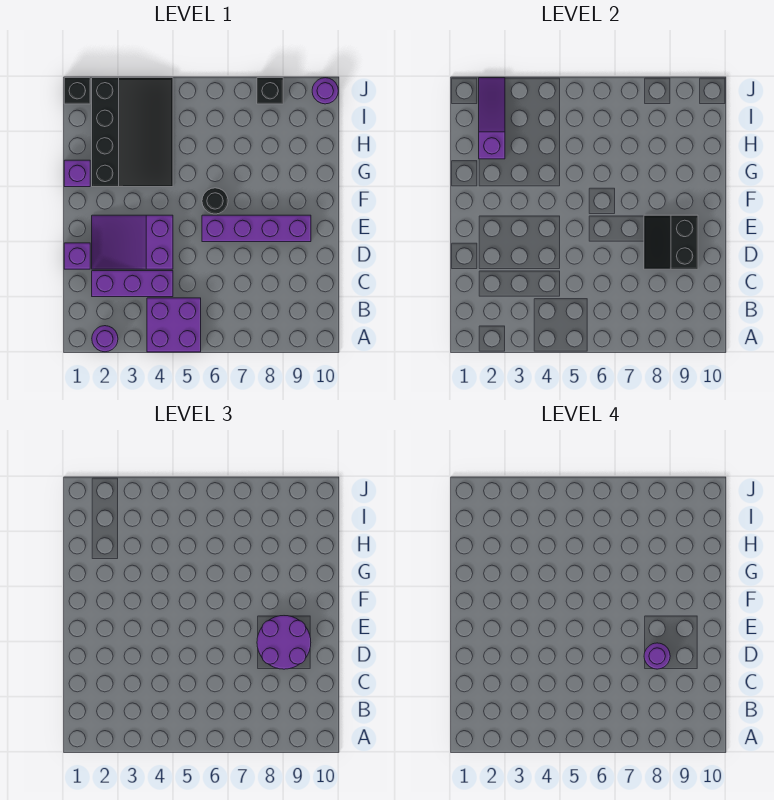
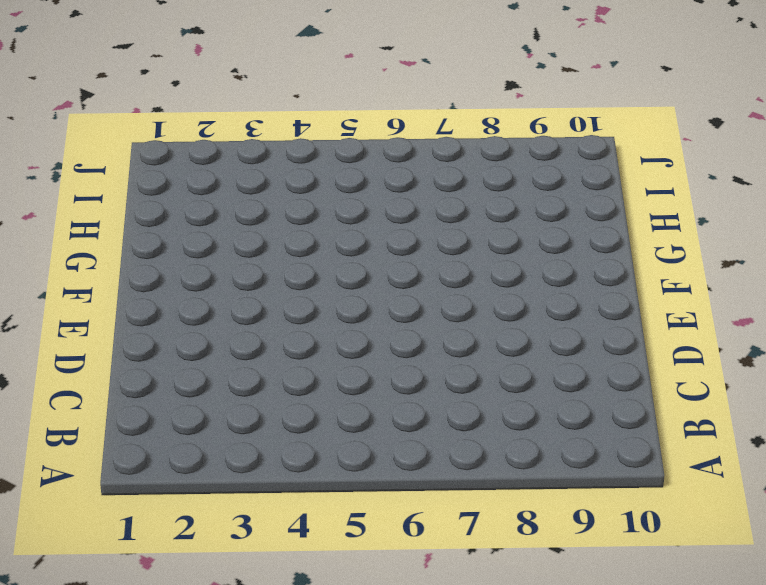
none -> purple round brick A2 level 1
none -> purple brick A4:B5 level 1
none -> purple brick C2:C4 level 1

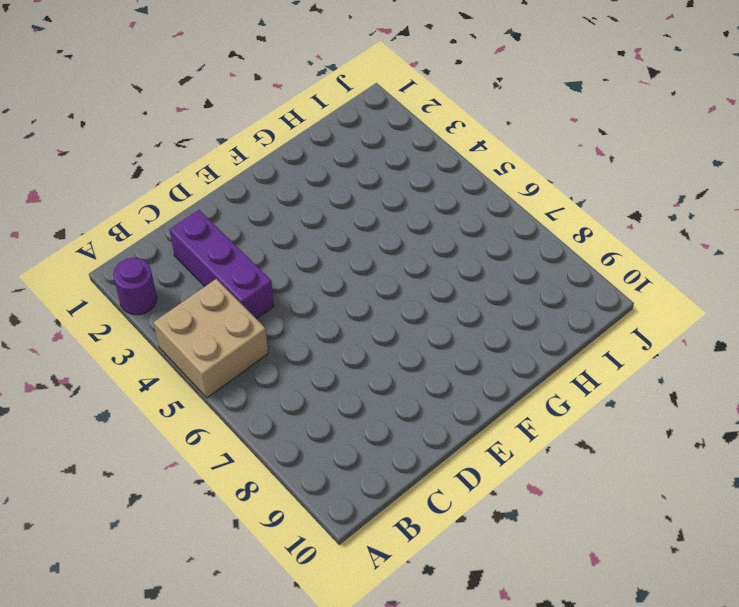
tan brick A4:B5 level 1 -> purple brick A4:B5 level 1
none -> purple brick D1 level 1
none -> purple slope D2:E4 level 1 top 4
none -> purple brick E6:E9 level 1

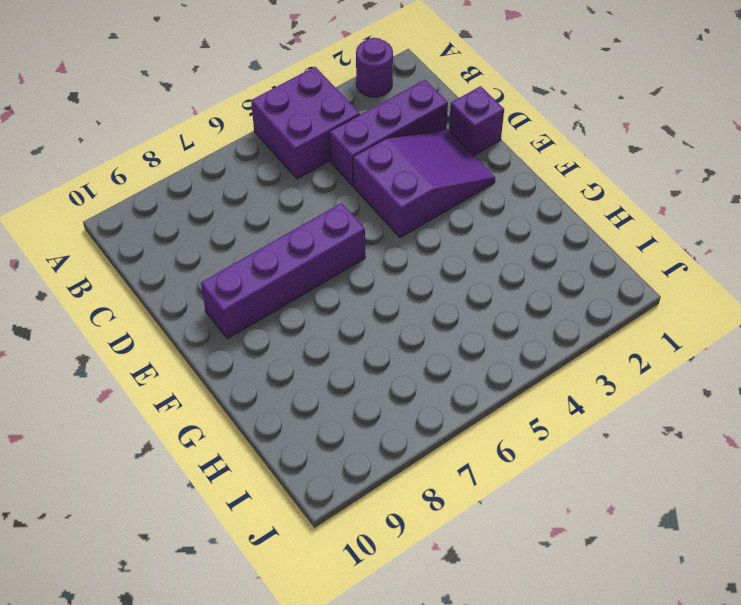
none -> black round brick F6 level 1
none -> purple brick G1 level 1
none -> black slope G2:J4 level 1 top 2

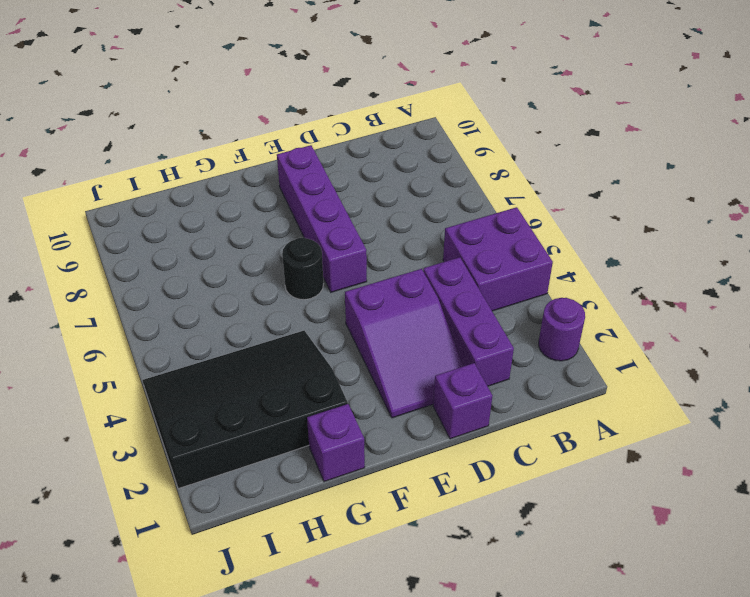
none -> black brick J1 level 1
none -> black brick J8 level 1
none -> purple round brick J10 level 1

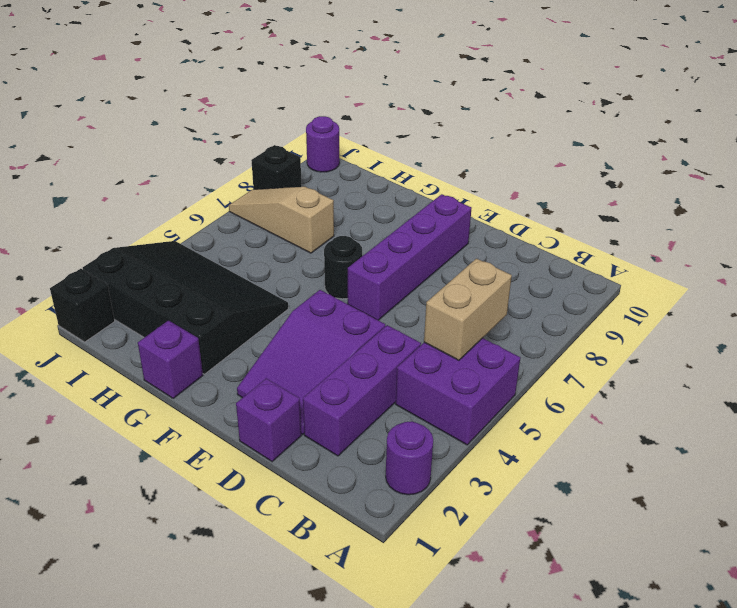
tan brick B5:B6 level 2 -> none
tan slope H7:J7 level 1 top H -> none
none -> black slope D8:E9 level 2 top 9
none -> purple slope H2:J2 level 2 top H
none -> purple round brick D8:E9 level 3

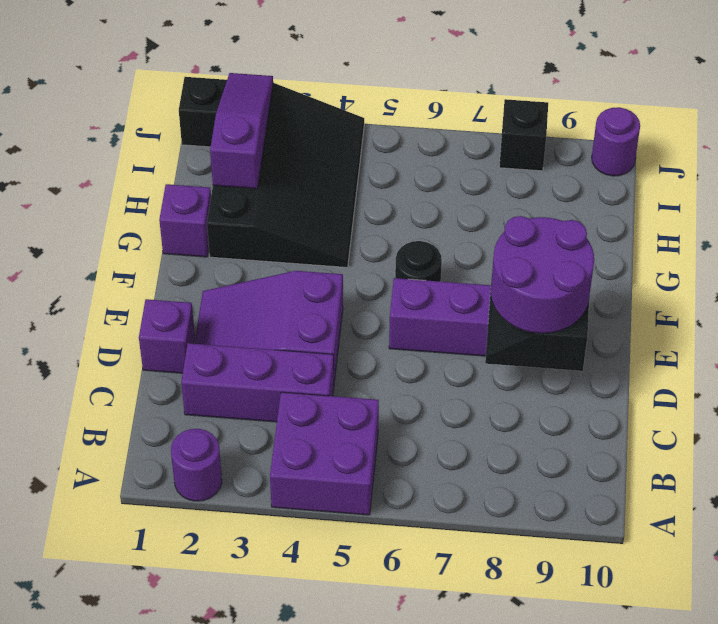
none -> purple round brick D8 level 4

